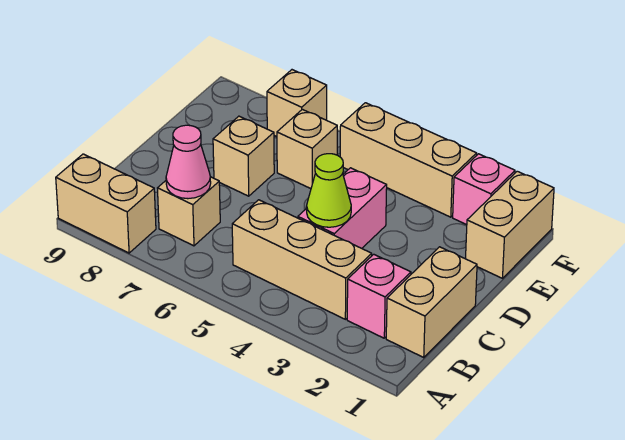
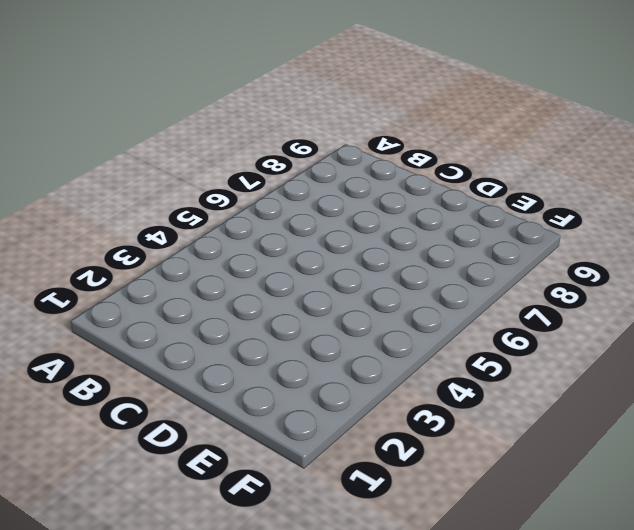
none -> tan brick A8:A9 level 1
none -> tan brick B1:C1 level 1
none -> pink brick B2 level 1

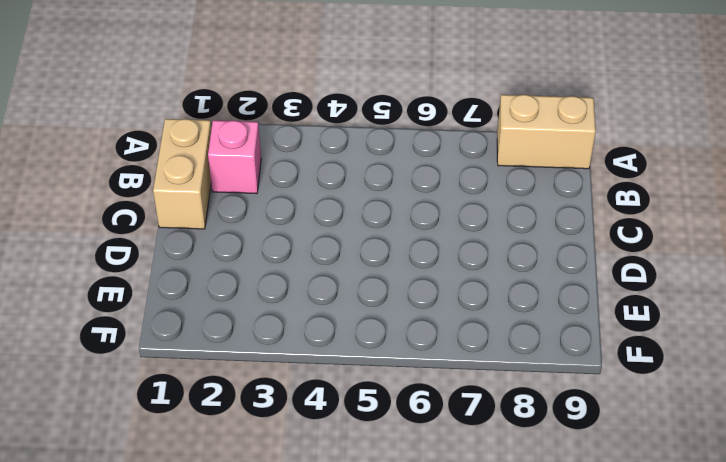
none -> tan brick B3:B5 level 1
none -> tan brick B7 level 1
none -> pink brick C4:D4 level 1

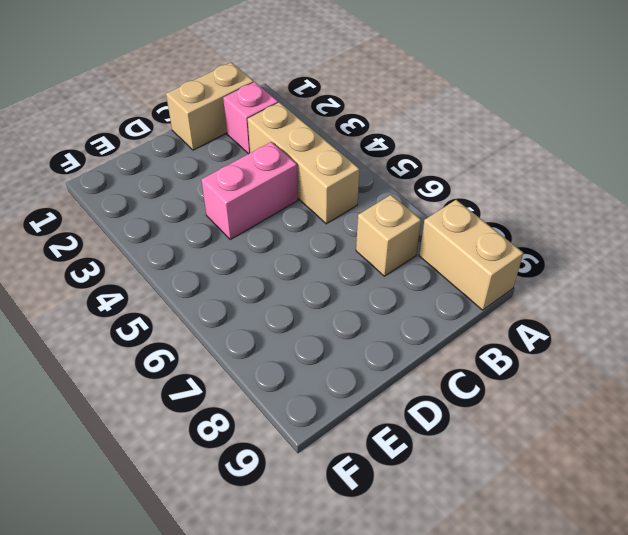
none -> tan brick D7 level 1
none -> tan brick E1:F1 level 1
none -> tan brick E6 level 1

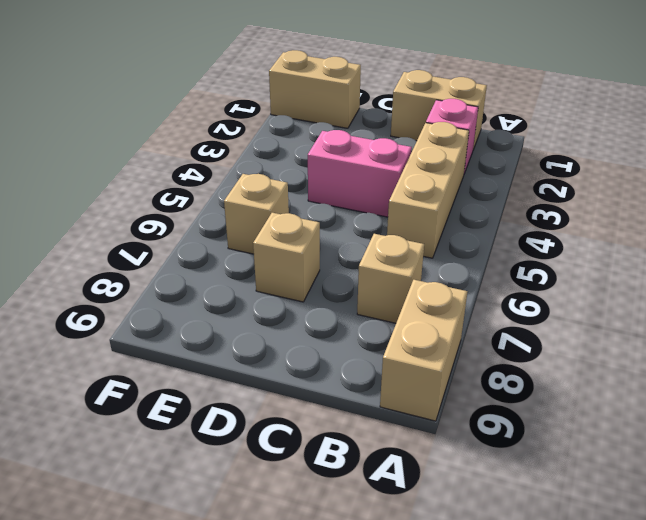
none -> pink brick F2 level 1
none -> tan brick F3:F5 level 1
none -> tan brick F7 level 1

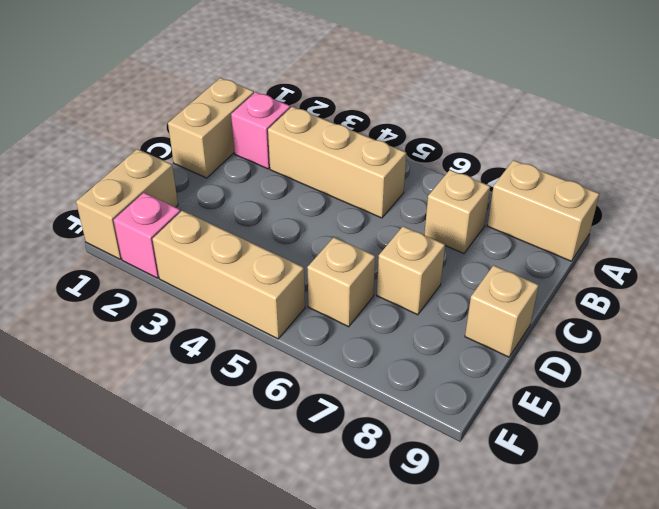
tan brick D9 level 1 -> tan brick F7 level 1
none -> pink brick C4:D4 level 1
none -> pink cone B7 level 2
none -> lime cone C4 level 2

